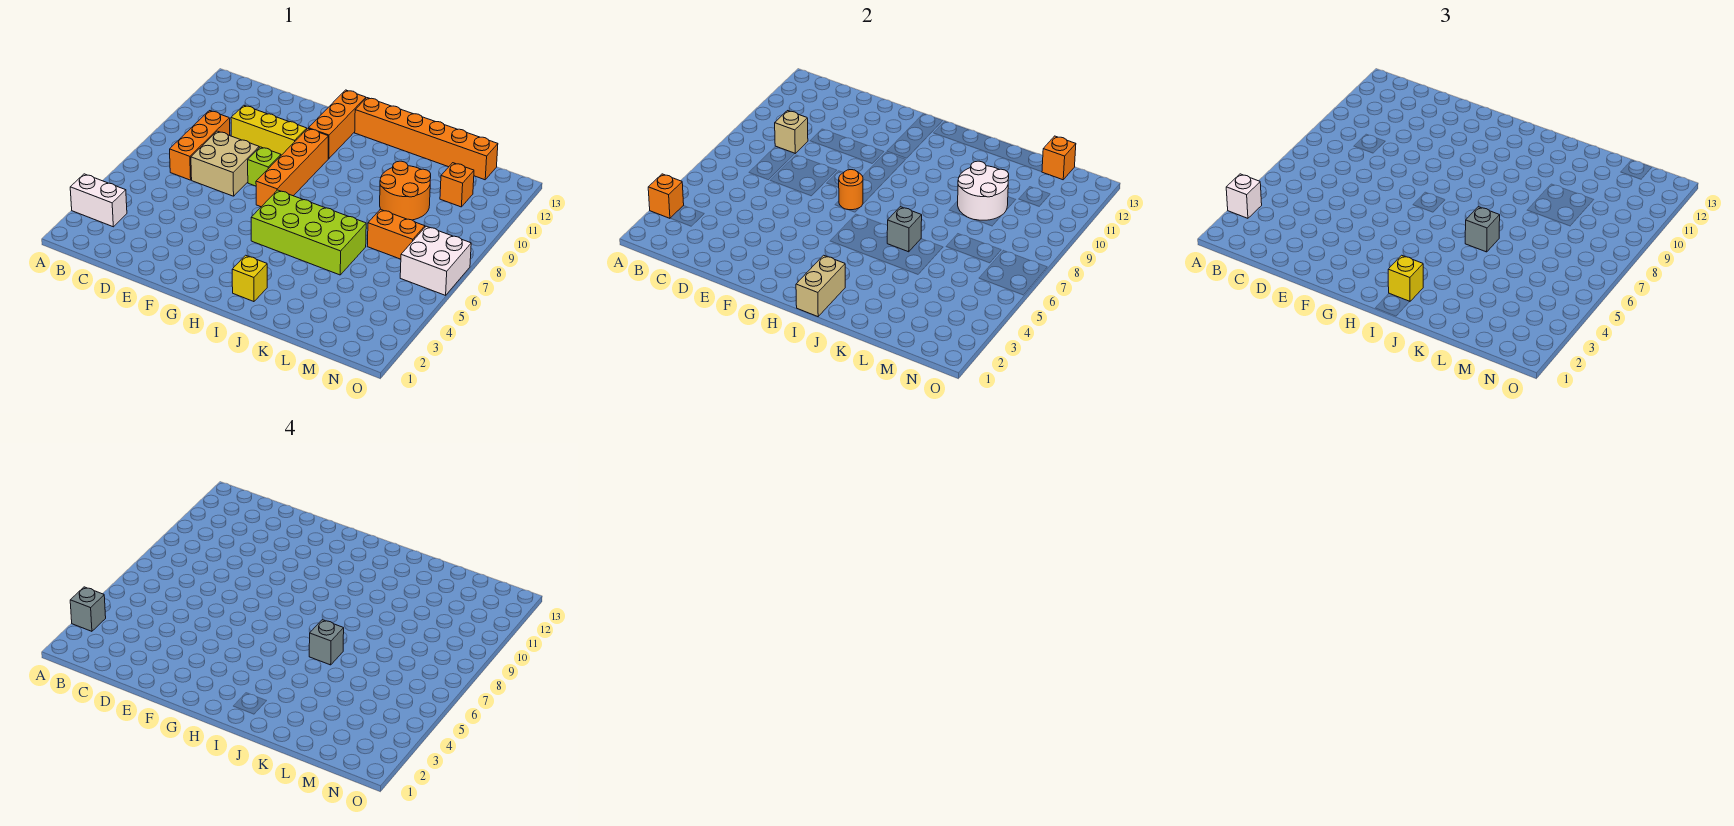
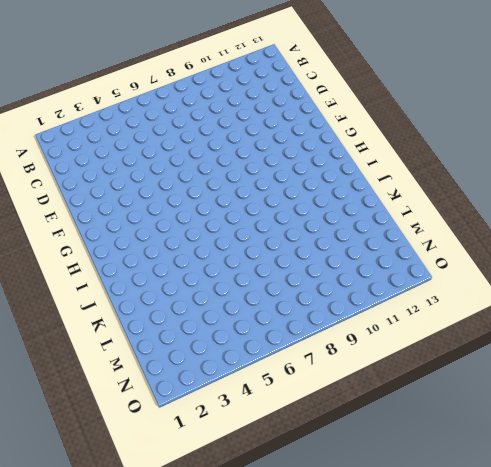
none -> white brick A3:B3 level 1
none -> orange brick C7:C9 level 1
none -> tan brick D7:E8 level 1

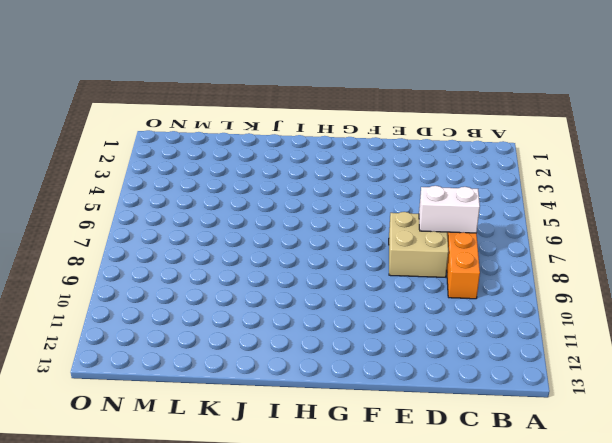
white brick C7:D7 level 2 -> white brick A3:B3 level 1
none -> yellow brick D10:F10 level 1
none -> lime brick F8 level 1
none -> orange brick G7:G10 level 1

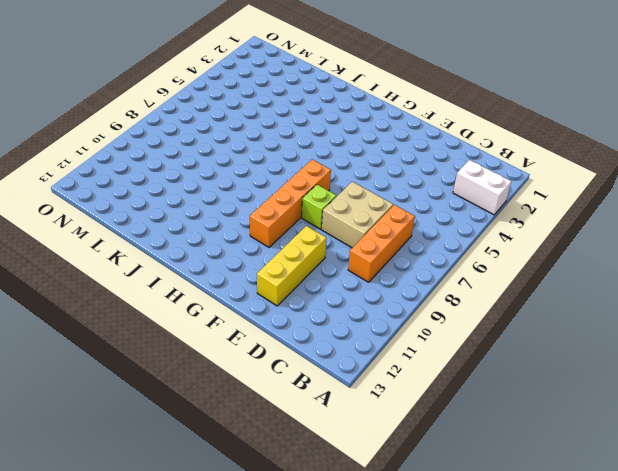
yellow brick E10:E12 level 1 -> yellow brick D10:F10 level 1
none -> orange brick G11:G13 level 1
none -> lime brick H5:K6 level 1
none -> orange brick H13:M13 level 1

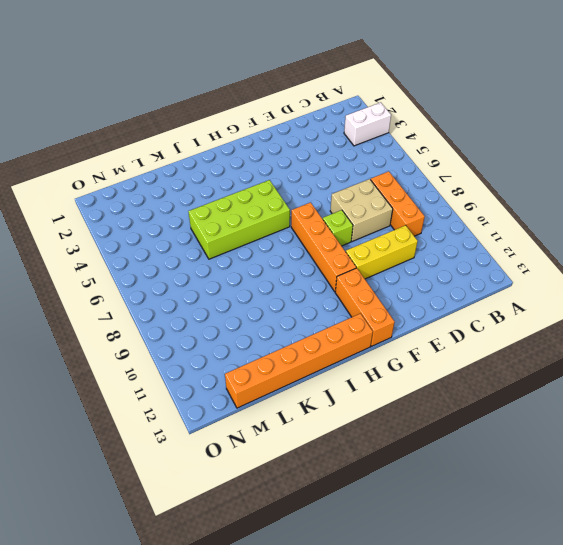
none -> yellow brick I2 level 1
none -> orange round brick K9:L10 level 1
none -> orange brick L7:M7 level 1

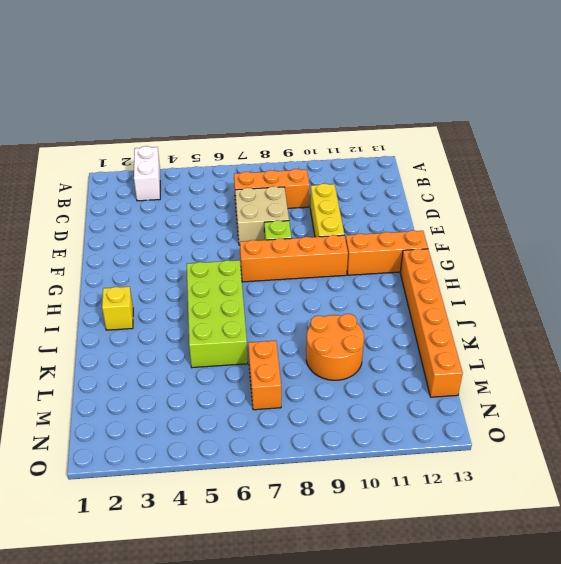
none -> orange brick M11 level 1
none -> white brick N6:O7 level 1
none -> orange brick A3 level 2

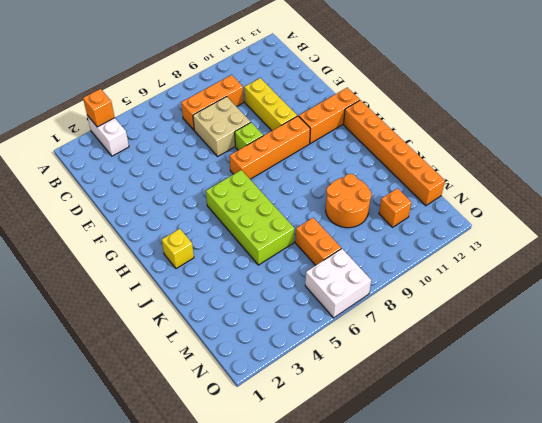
none -> tan brick C9 level 2
none -> orange round brick G7 level 2
none -> tan brick I1:I2 level 2

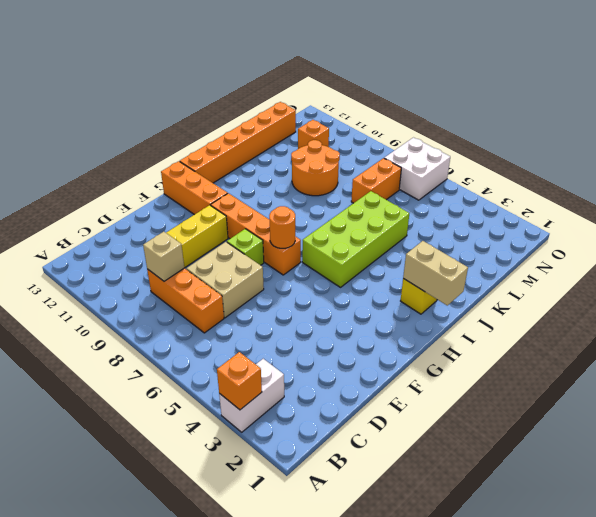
none -> grey brick J6 level 2
none -> white round brick K9:L10 level 2
none -> orange brick M13 level 2

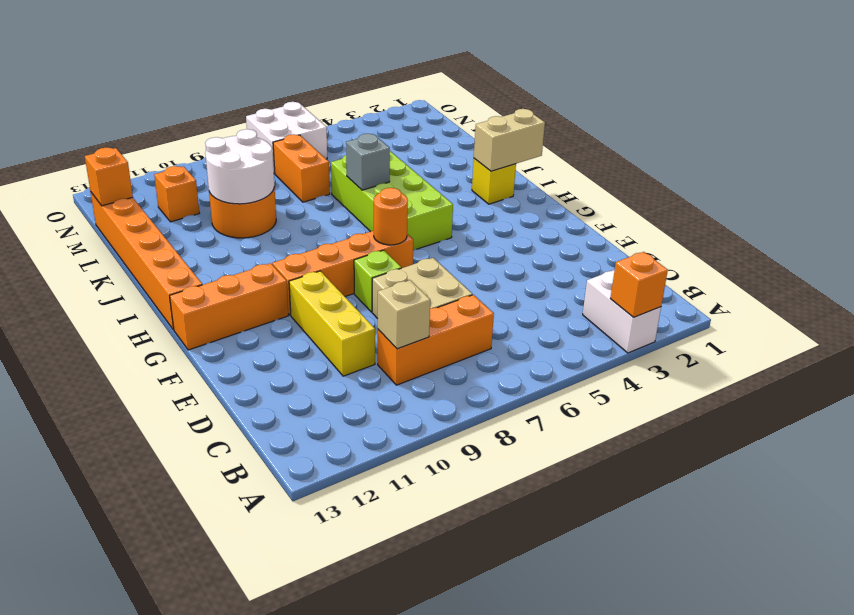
none -> white brick A3 level 3
none -> yellow brick I2 level 3
none -> grey brick J6 level 3

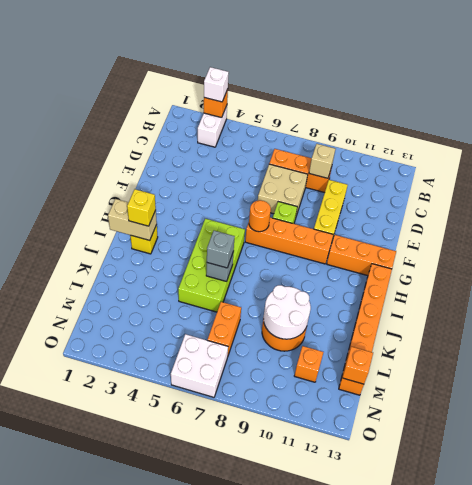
none -> grey brick A3 level 4
none -> grey brick J6 level 4

